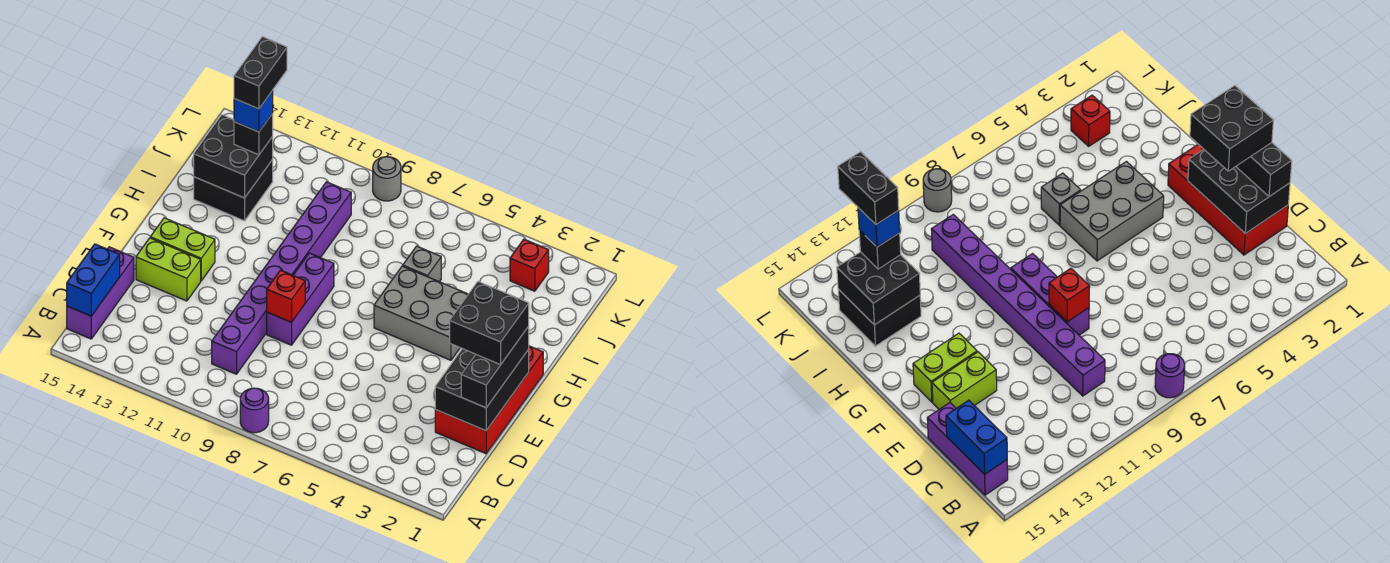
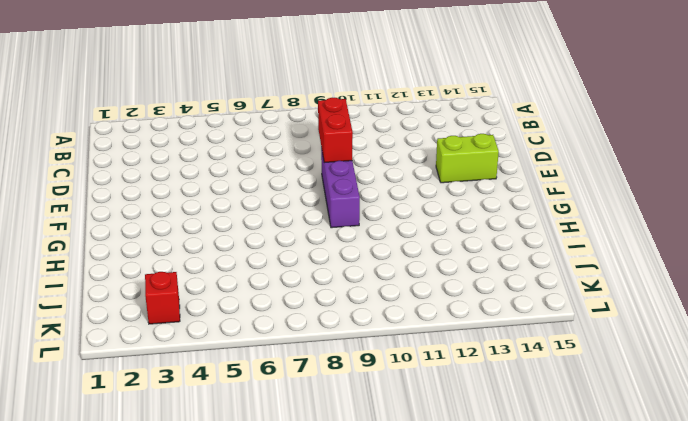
red brick D9:E9 level 2 -> red brick E9 level 2
none -> purple round brick A8 level 1
none -> purple brick B15:D15 level 1
none -> purple brick C10:J10 level 1

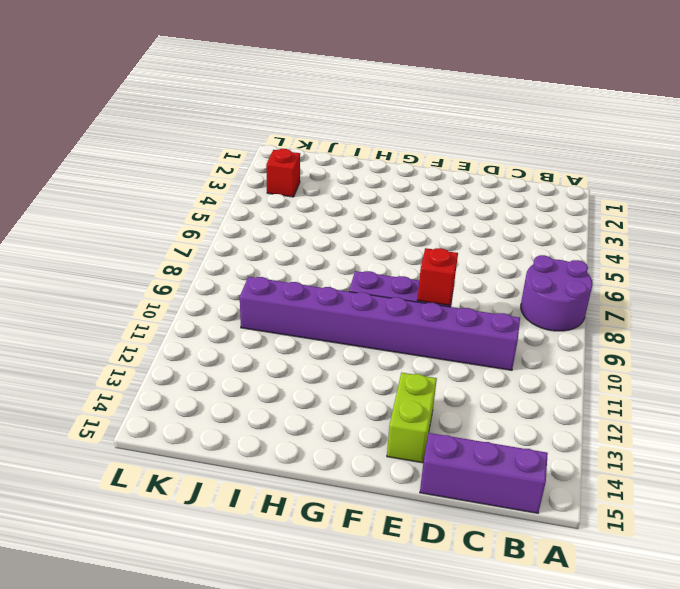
purple round brick A7:B8 level 1 -> purple round brick A8 level 1
none -> red brick D1:G2 level 1
none -> lime brick F13:F14 level 1
none -> grey brick G4:H6 level 1

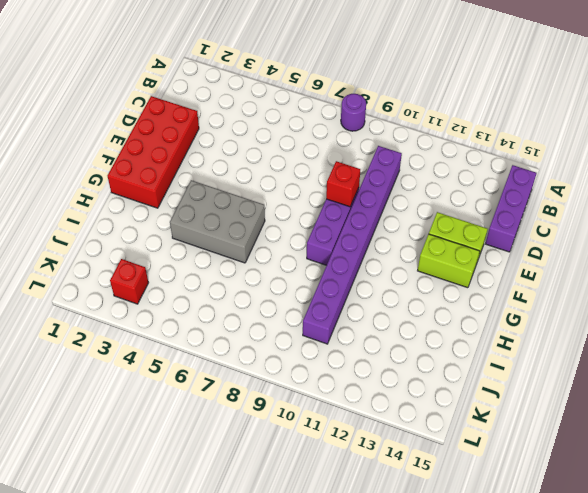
none -> grey brick I6 level 1
none -> black brick I13:J14 level 1
none -> grey round brick L9 level 1

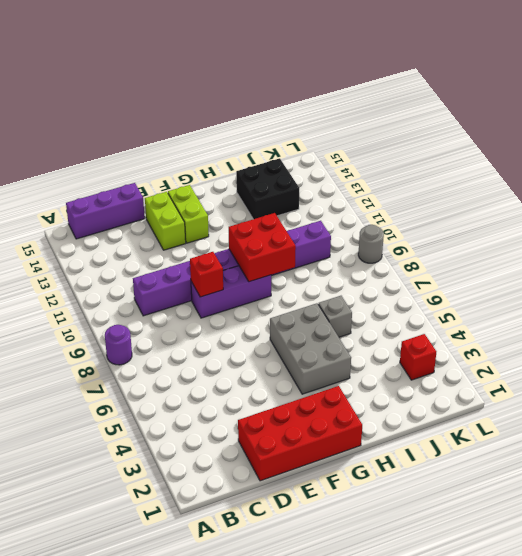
red brick G9:H10 level 2 -> none
none -> blue brick B15:C15 level 2
none -> black brick D1:F2 level 2
none -> black brick I13:J14 level 2

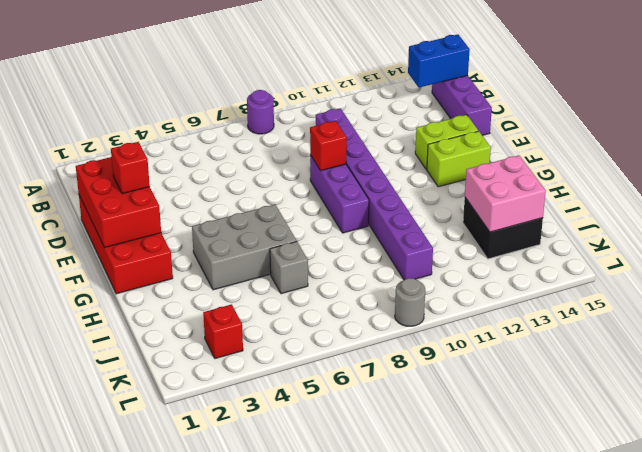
blue brick B14:B15 level 2 -> blue brick B15:C15 level 2
red brick D1:F2 level 2 -> black brick D1:F2 level 2
red brick E2 level 3 -> none
pink brick I13:J14 level 2 -> black brick I13:J14 level 2
none -> black brick D1:F1 level 3
none -> black brick J13 level 3
none -> black brick E1:F2 level 4

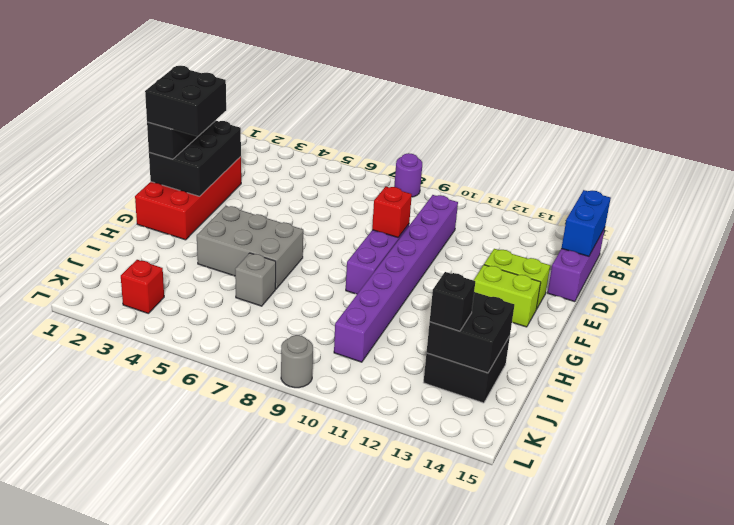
none -> blue brick J13 level 4
none -> black brick J13:K13 level 5

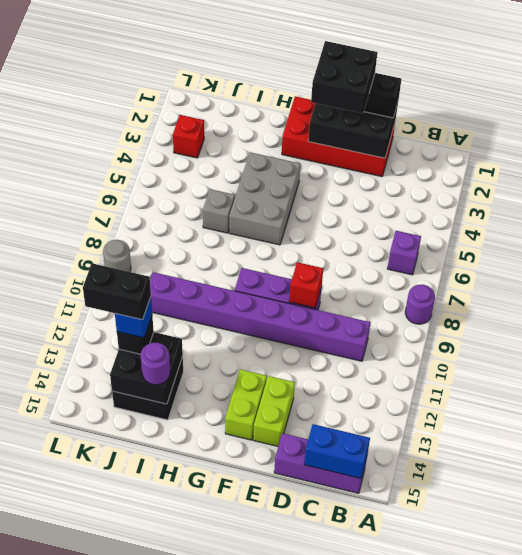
purple brick B6 level 1 -> none
purple round brick I14 level 3 -> none

